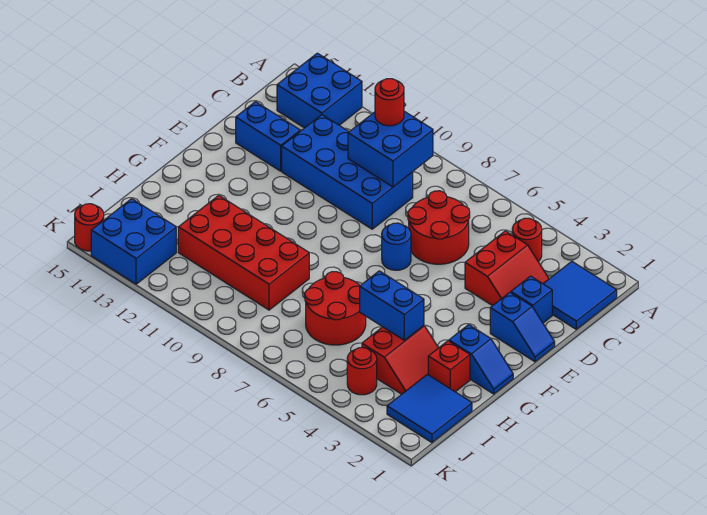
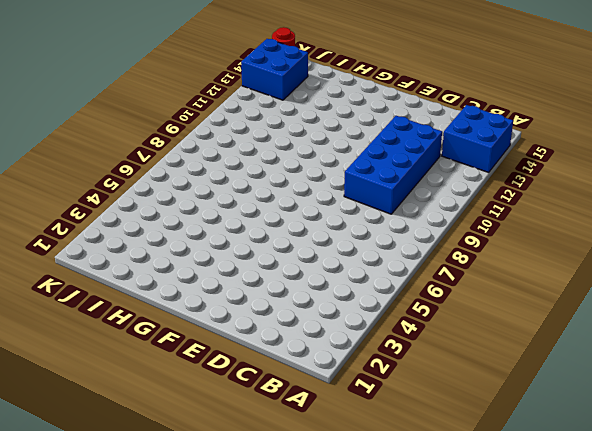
none -> blue tile B1:C2 level 1
none -> red round brick B4 level 1
none -> red slope C3:D4 level 1 top 4

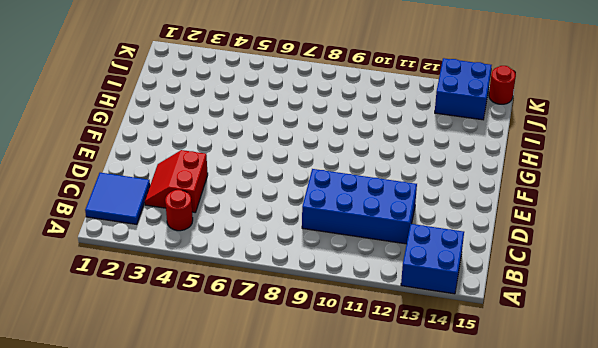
none -> red round brick C6:D7 level 1
none -> blue brick D2 level 1
none -> blue brick D13:D14 level 1

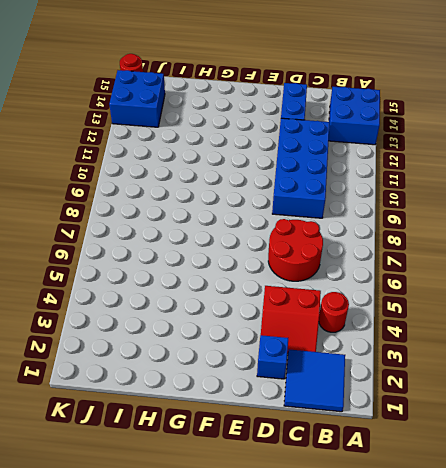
none -> blue slope E1:E2 level 1 top 2
none -> blue round brick E7 level 1
none -> blue slope G1:G2 level 1 top 2

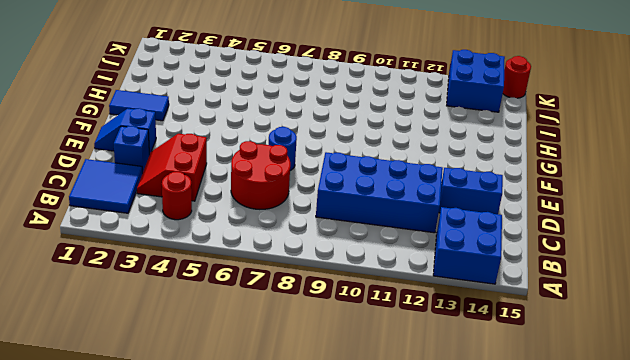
blue tile G1:G2 level 1 -> blue slope G1:G2 level 1 top 2
none -> red brick H2 level 1
none -> red slope H3:I4 level 1 top 4
none -> red round brick H6:I7 level 1

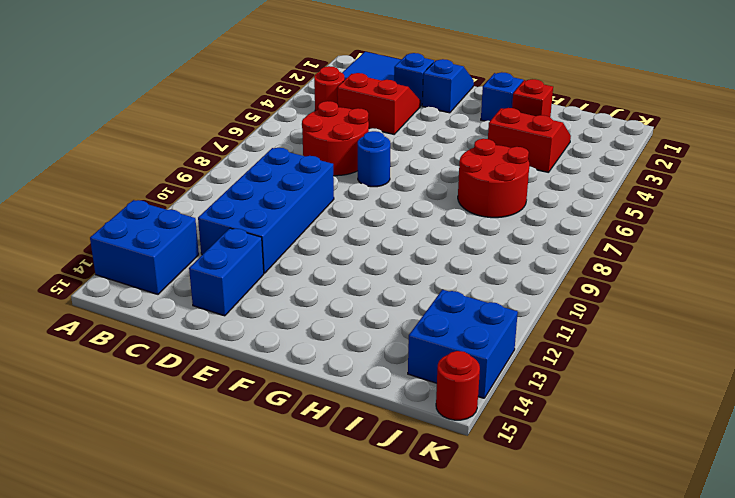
none -> red brick H9:I12 level 1
none -> blue tile I1:J2 level 1
none -> red round brick J4 level 1

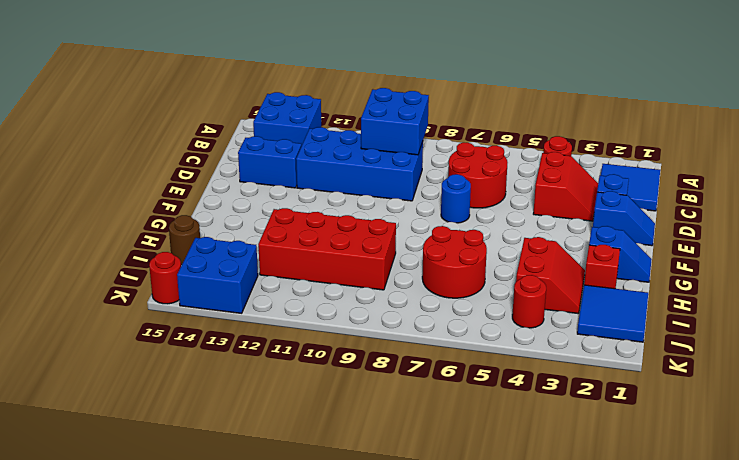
brown round brick I15 level 1 -> none
none -> blue brick H4:H5 level 2
none -> red round brick B10 level 3

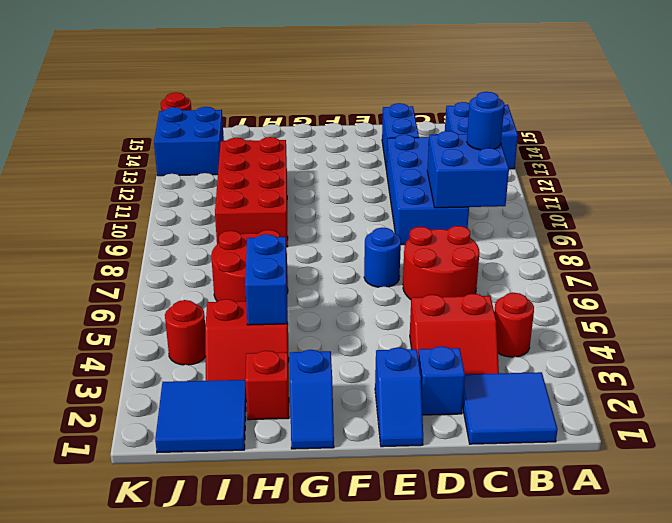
blue round brick B10 level 3 -> red round brick B10 level 3

